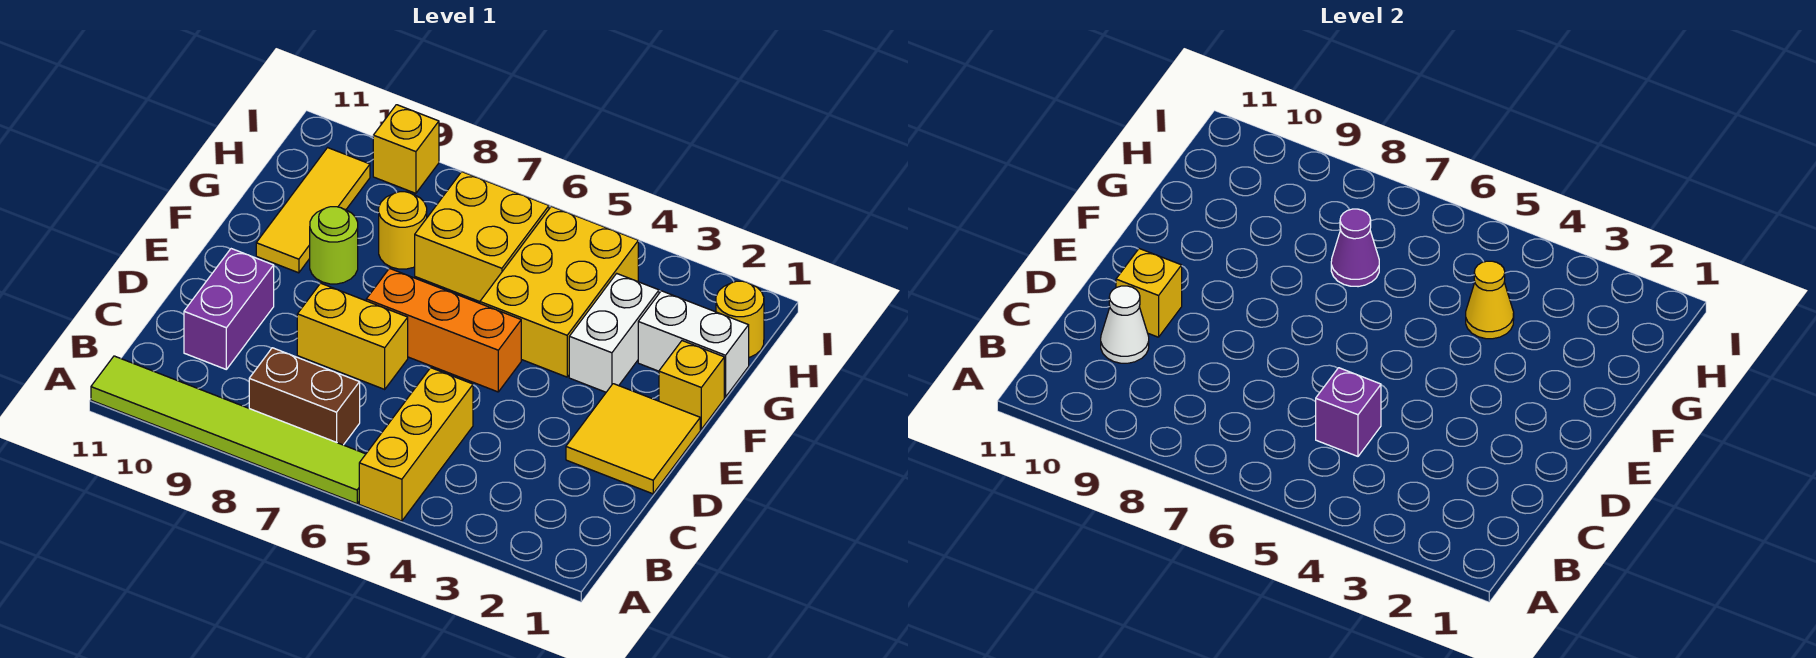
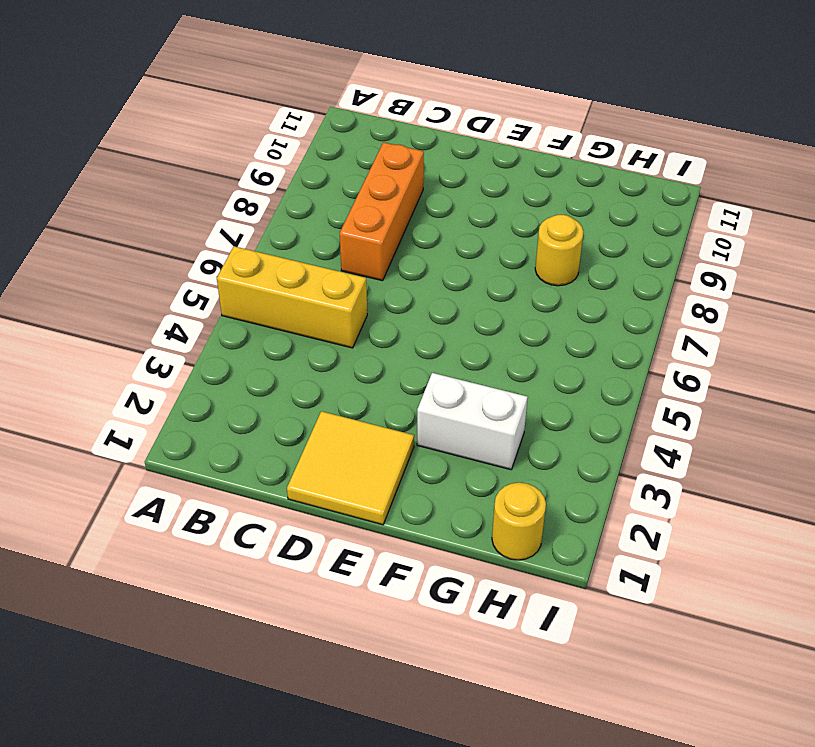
orange brick C7:C9 level 1 -> orange brick E5:E7 level 1
none -> lime tile A6:A11 level 1
none -> brown brick B7:B8 level 1
none -> purple brick C10:D10 level 1

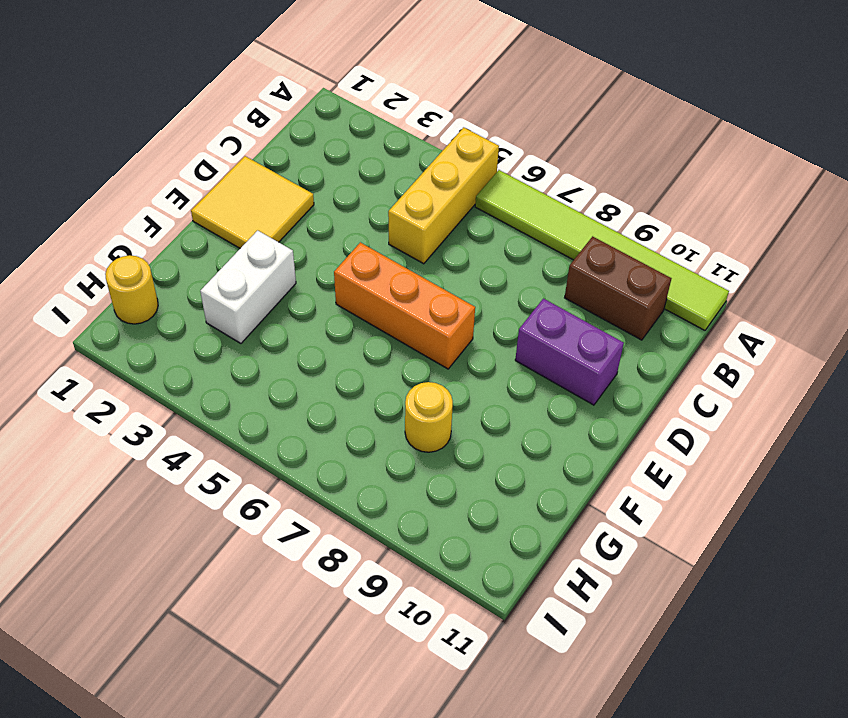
brown brick B9:B10 level 1 -> brown brick B7:B8 level 1
purple brick D9:D10 level 1 -> purple brick C10:D10 level 1
none -> yellow brick D7:D8 level 1
none -> yellow brick F1 level 1
none -> yellow brick F4:H5 level 1

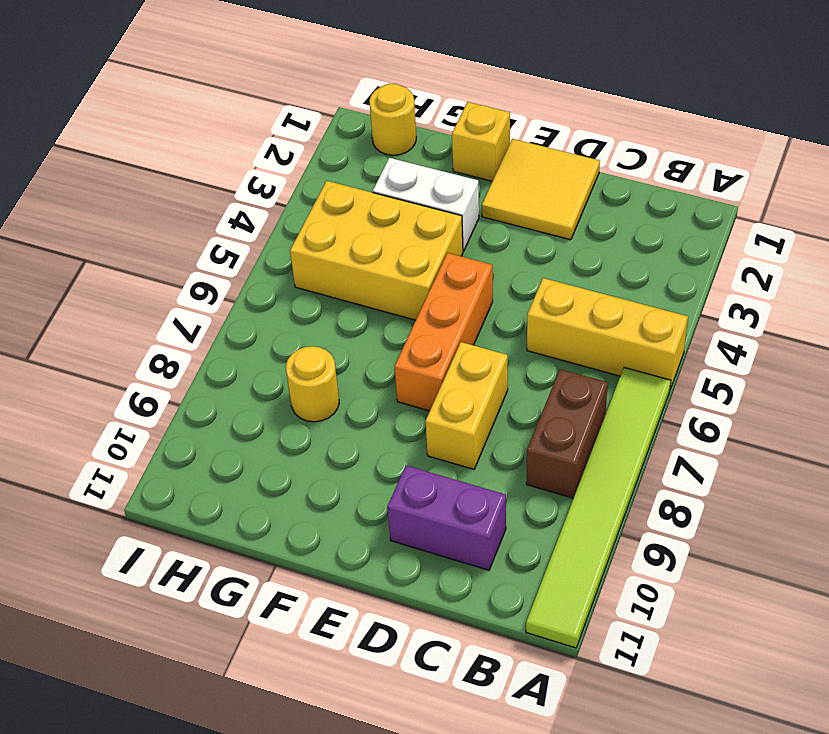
none -> lime round brick F9 level 1
none -> yellow tile F10:H10 level 1
none -> white brick G1:G2 level 1

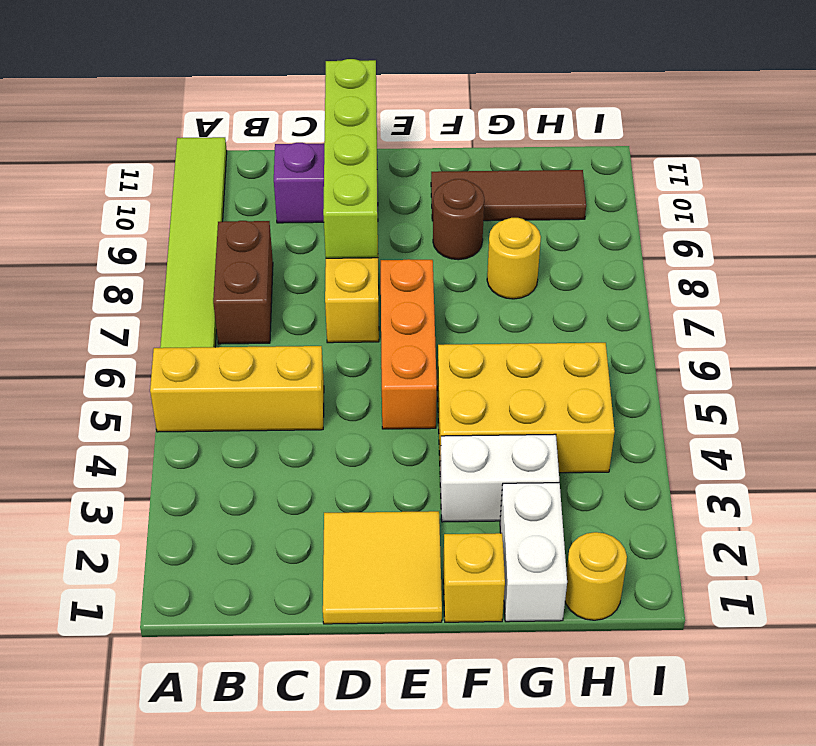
lime brick D8:D11 level 2 -> yellow brick D10 level 2
brown round brick F9 level 1 -> lime round brick F9 level 1
brown tile F10:H10 level 1 -> yellow tile F10:H10 level 1
none -> yellow brick G6:H7 level 1
none -> yellow brick I9 level 1
none -> purple brick C5 level 2

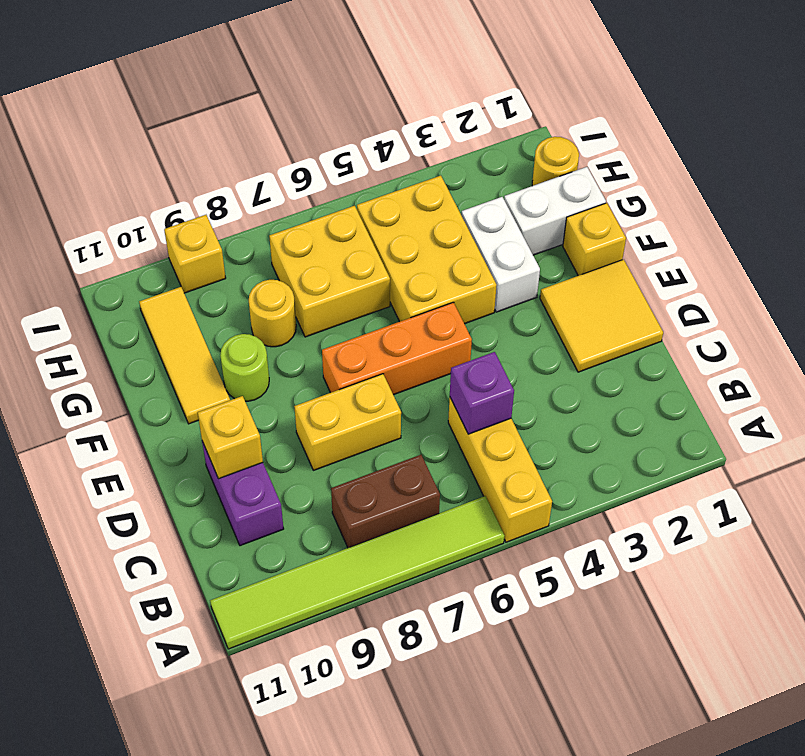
none -> white cone C10 level 2
none -> yellow cone G4 level 2
none -> purple cone G7 level 2

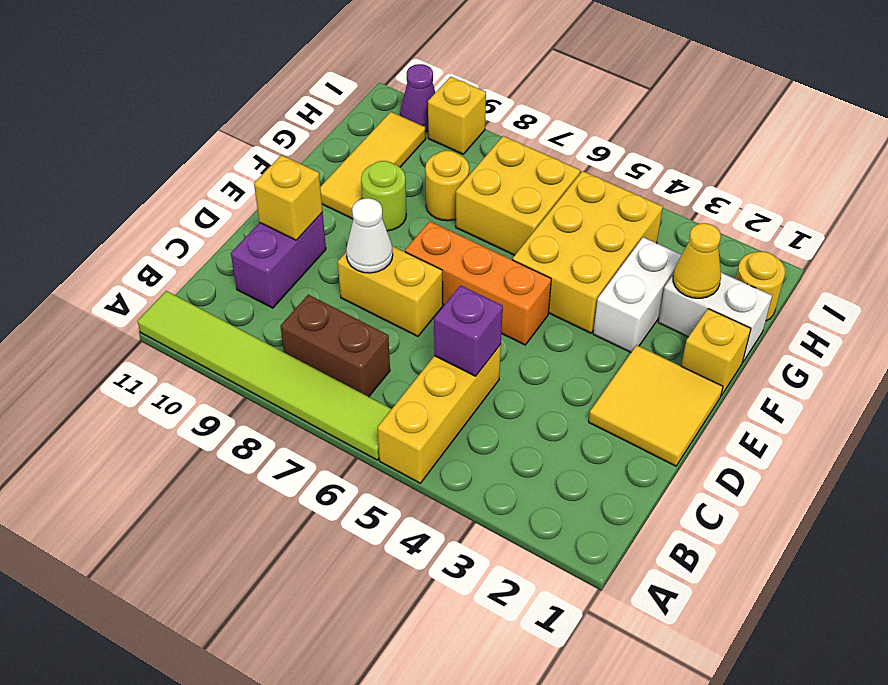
white cone D8 level 2 -> white cone C10 level 2
yellow cone G2 level 2 -> yellow cone G4 level 2
purple cone I10 level 1 -> purple cone G7 level 2

